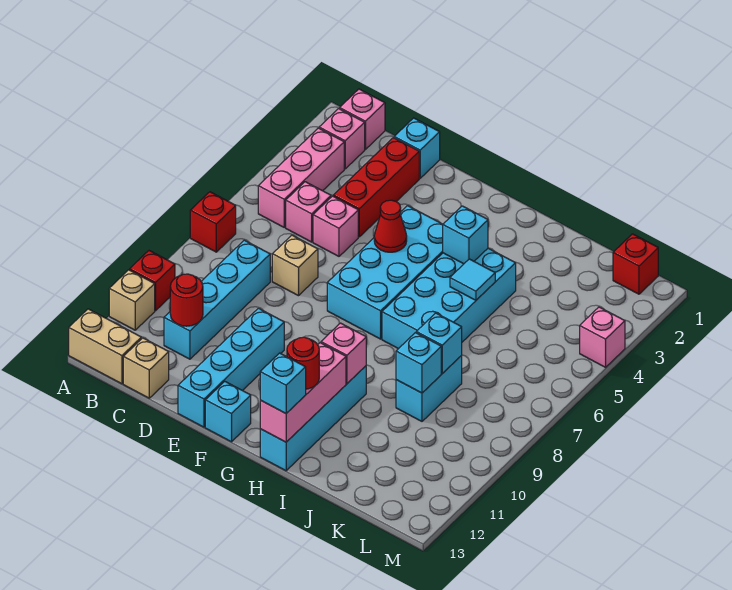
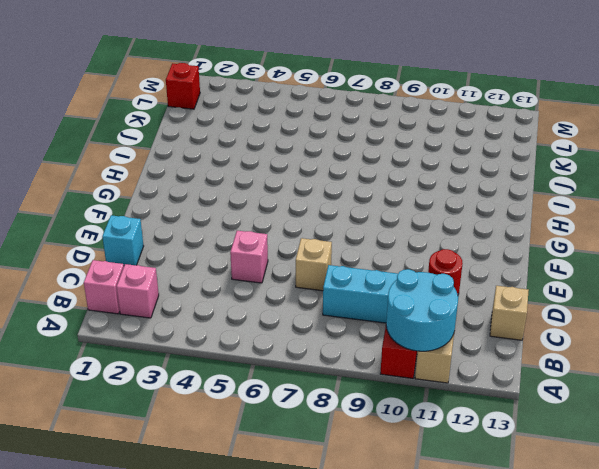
cyan round brick A10:B11 level 2 -> none
none -> red brick A7 level 1
none -> tan brick A13:B13 level 1
none -> pink brick B3:B5 level 1
none -> pink brick C5 level 1

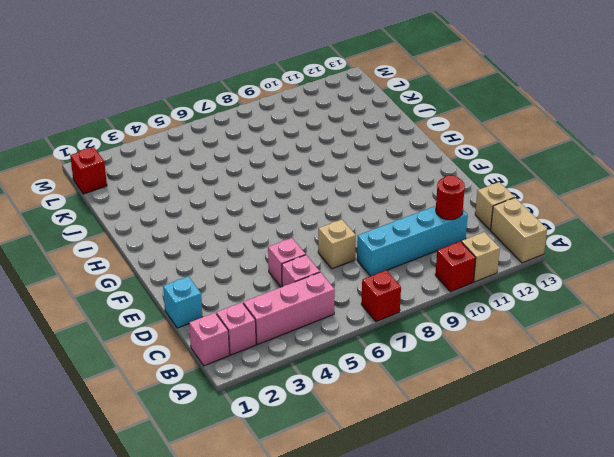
none -> red brick D2:D4 level 1
none -> cyan brick E10:E13 level 1
none -> cyan brick F4:G7 level 1
none -> cyan brick F13 level 1

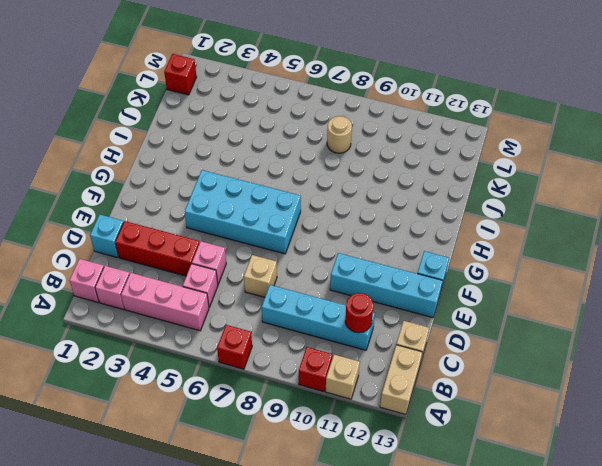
tan round brick K8 level 1 -> none
none -> cyan brick H4:I7 level 1
none -> cyan brick H10:H13 level 1
none -> cyan brick J8:J9 level 1
none -> pink brick M4 level 1

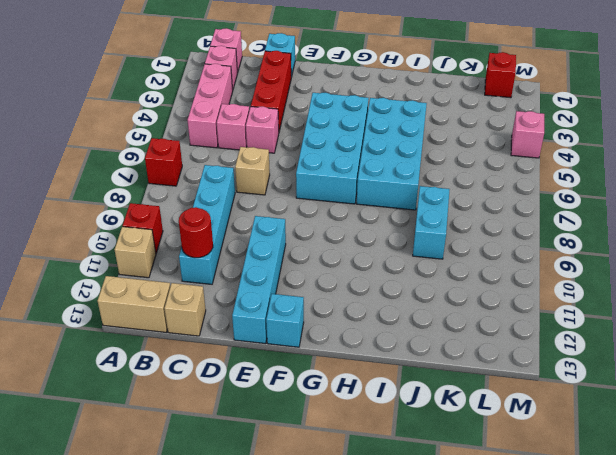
none -> cyan brick H10:H13 level 1
none -> red cone F5 level 2
none -> cyan brick H4 level 2
none -> pink brick H10 level 2

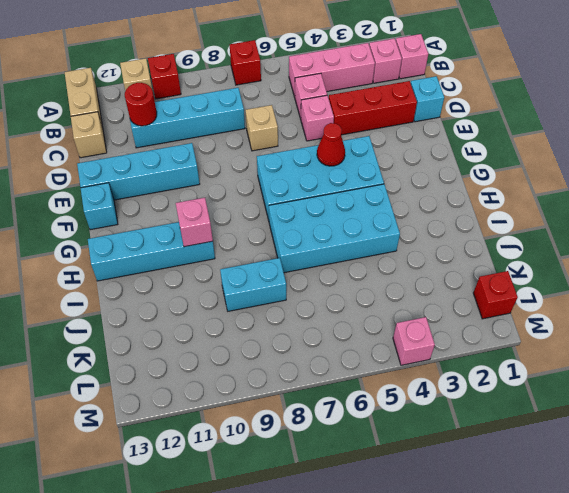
none -> cyan brick H4 level 2
none -> pink brick H11:H13 level 2
none -> cyan tile I5 level 2
none -> cyan brick J8 level 2

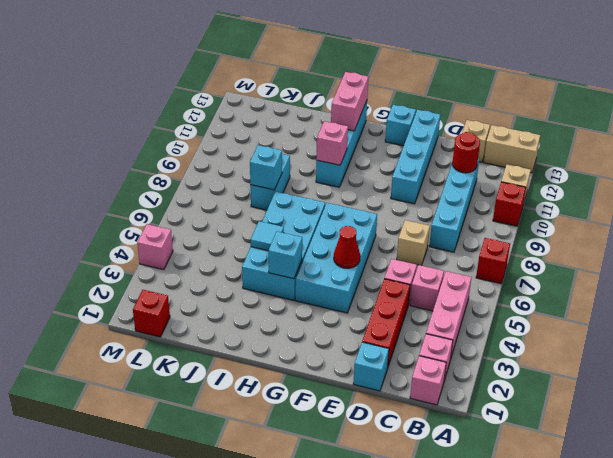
pink brick H12:H13 level 2 -> pink brick H11:H13 level 2
none -> cyan brick J9 level 2
none -> red round brick H12 level 3
none -> cyan brick H13 level 3

